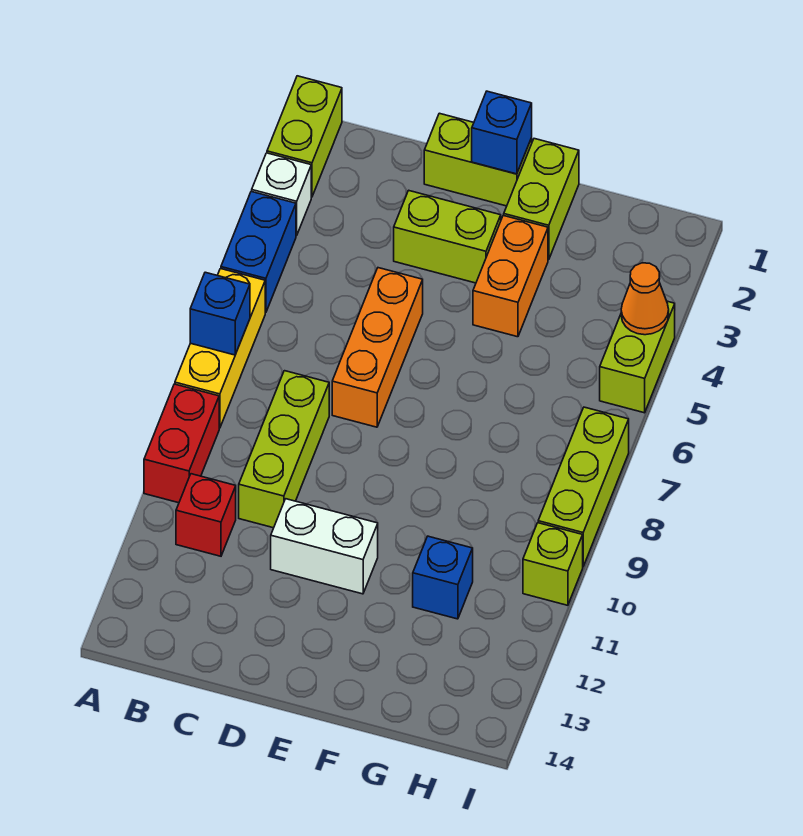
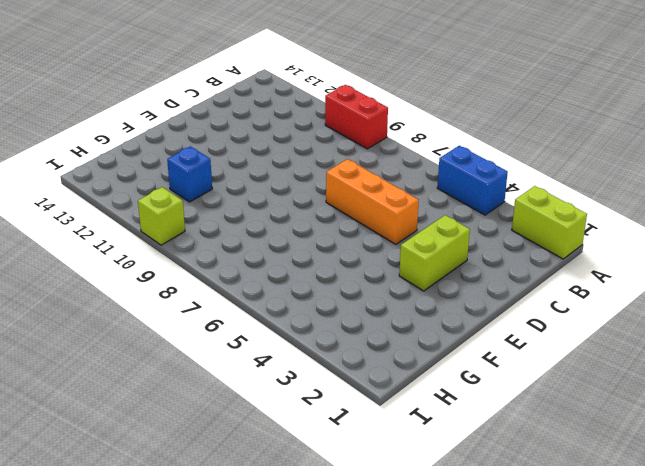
none -> white brick A3 level 1
none -> yellow brick A6:A8 level 1
none -> red brick B11 level 1

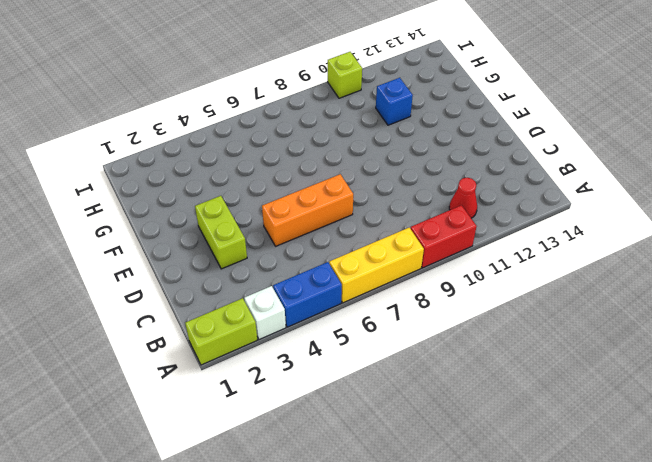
red cone B11 level 1 -> red brick B11 level 1
none -> lime brick C8:C10 level 1
none -> lime brick D1:E1 level 1
none -> white brick D11:E11 level 1

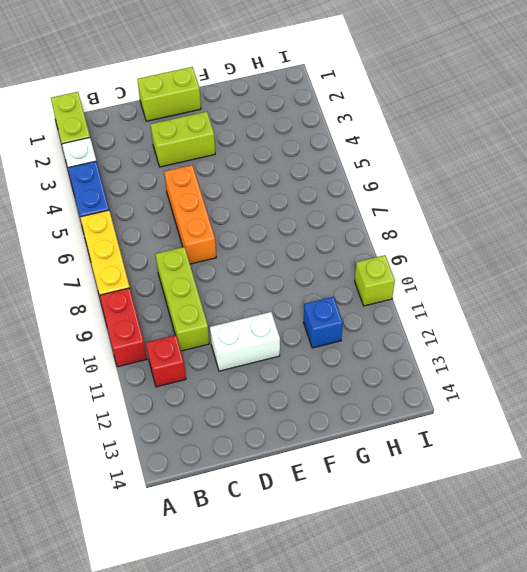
none -> lime brick F1:F2 level 1
none -> orange brick F3:F4 level 1
none -> lime brick I4:I5 level 1

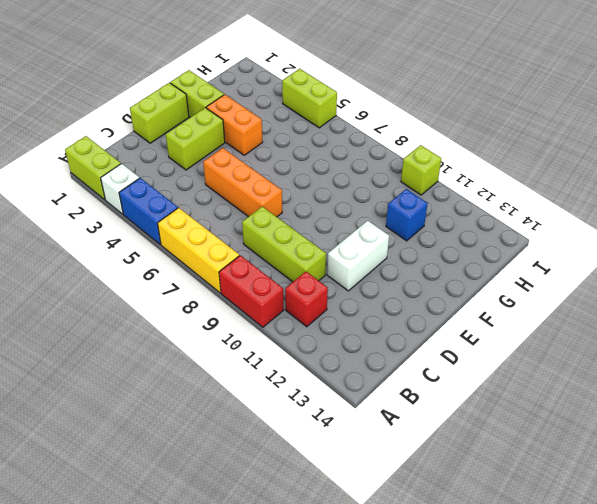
none -> lime brick I7:I9 level 1
none -> blue brick A7 level 2
none -> blue brick E1 level 2

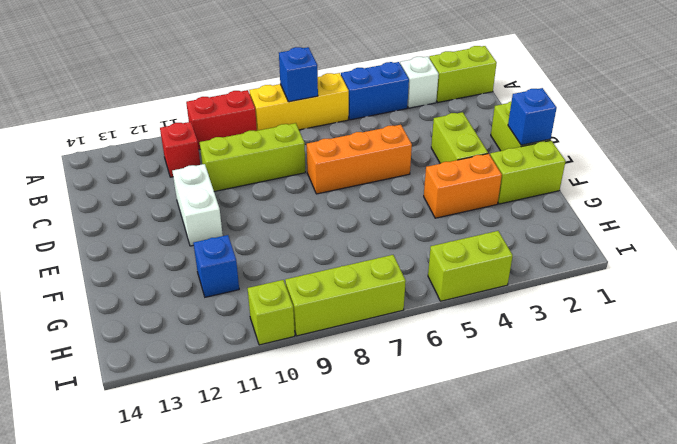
none -> orange cone I4 level 2

